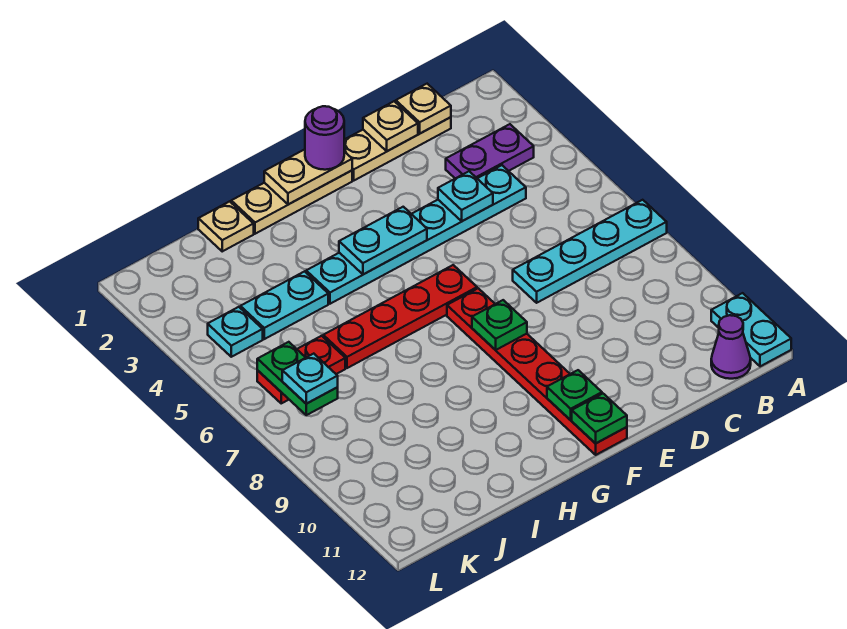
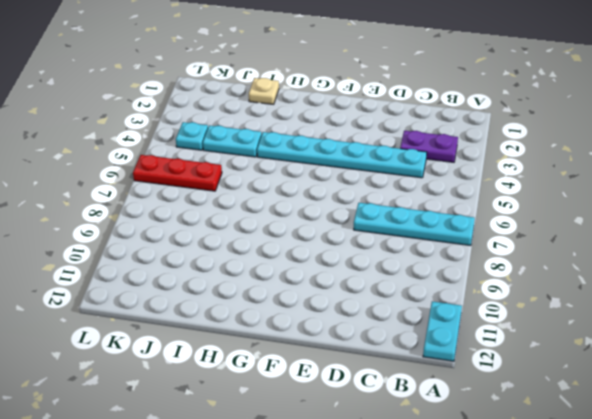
red plate J6:L6 level 1 -> red plate J6:K6 level 1
none -> purple cone B12 level 1
none -> tan plate C1:E1 level 1
none -> tan plate F1:H1 level 1

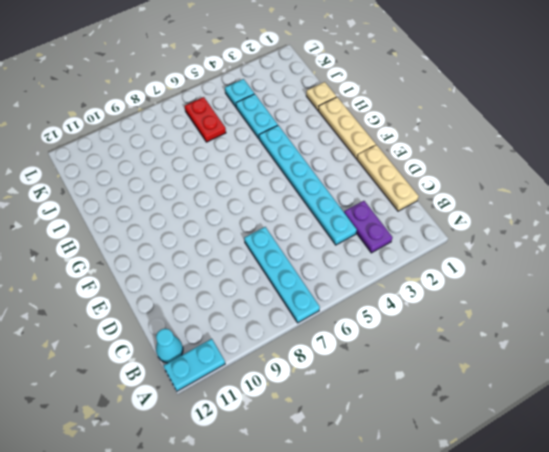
cyan cone B12 level 1 -> purple cone B12 level 1
none -> red plate F6:I6 level 1
none -> red plate F7:F12 level 1
none -> tan plate C1 level 2

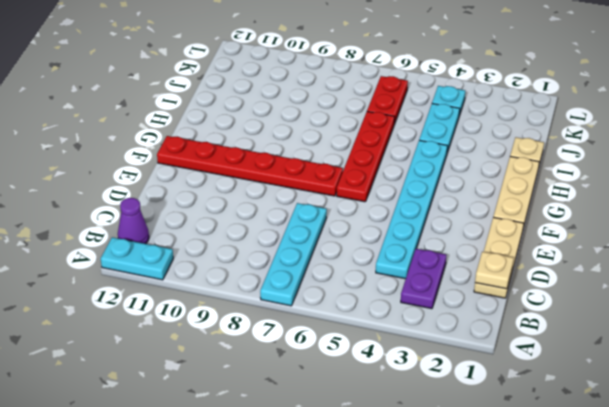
none -> tan plate D1 level 2
none -> cyan plate D4 level 2
none -> tan plate F1:G1 level 2

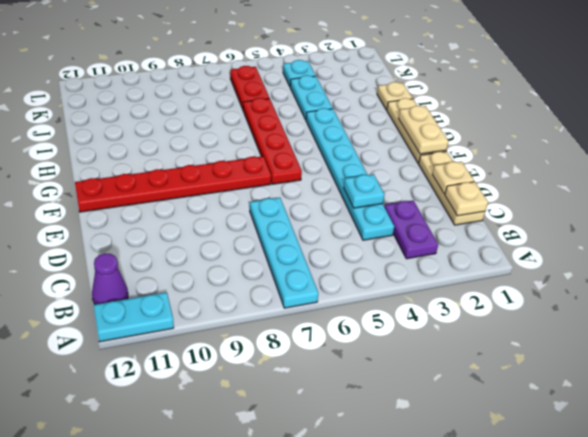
none -> cyan plate F4:G4 level 2
none -> green plate F8 level 2
none -> green plate F11 level 2

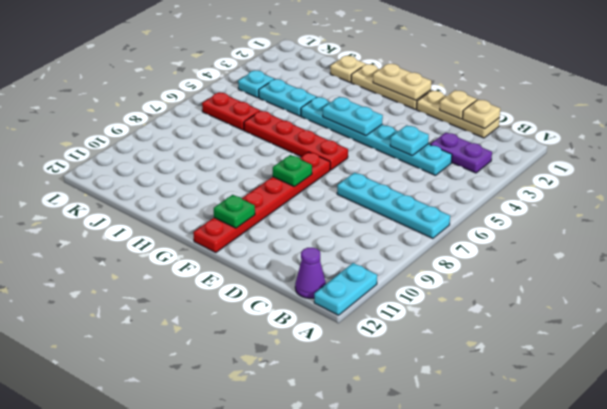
none -> green plate F12 level 2
none -> green plate K6:K7 level 2
none -> purple round brick F1 level 3

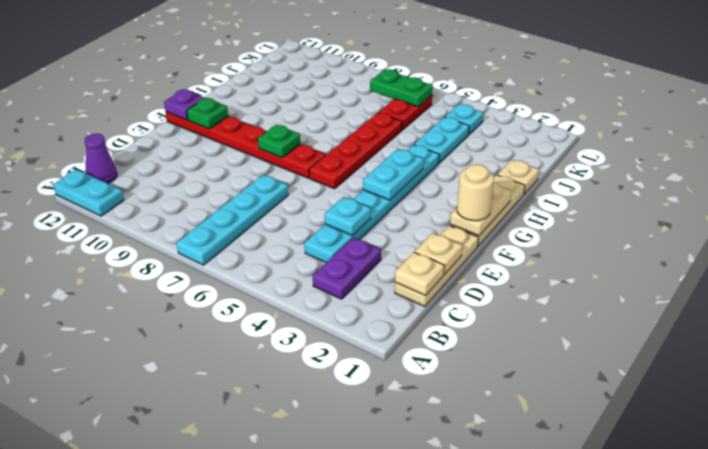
tan round brick F1 level 3 -> purple round brick F1 level 3
purple plate F12 level 2 -> green plate F12 level 2
none -> cyan plate K7 level 3

